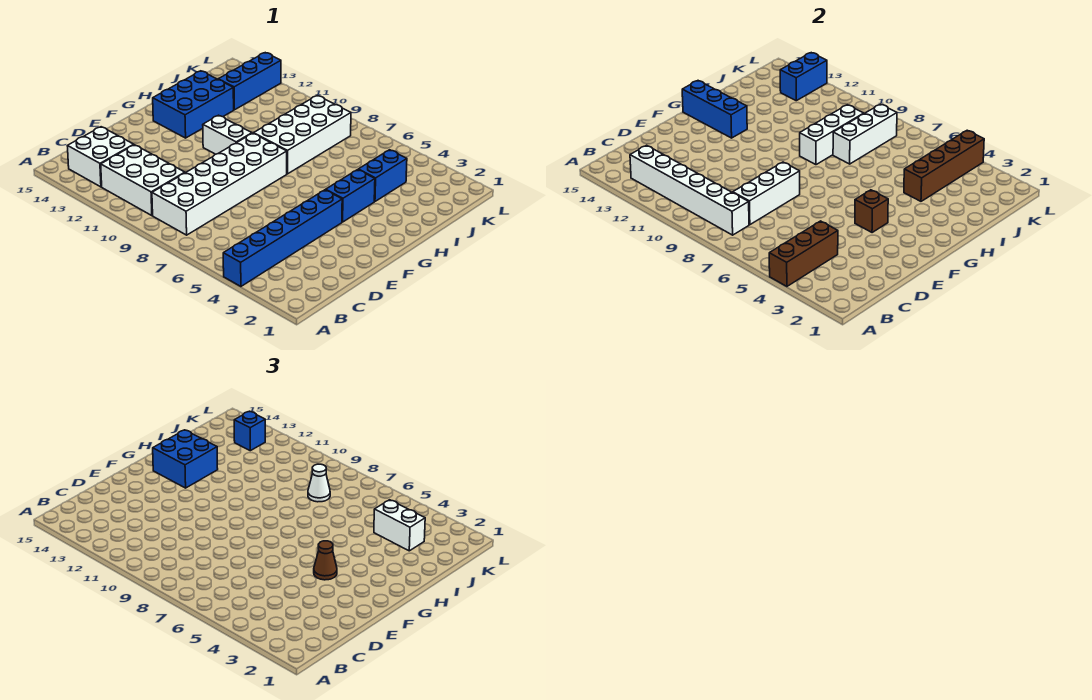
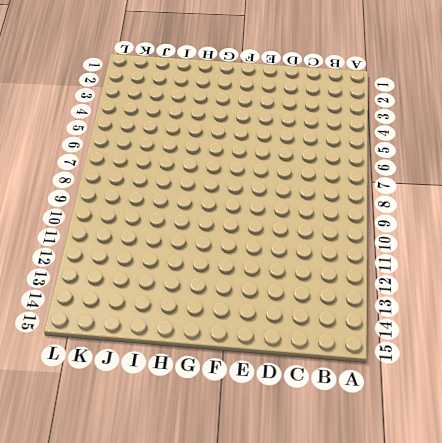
none -> blue brick A4:F4 level 1
none -> white brick B8:G9 level 1
none -> white brick B10:C12 level 1

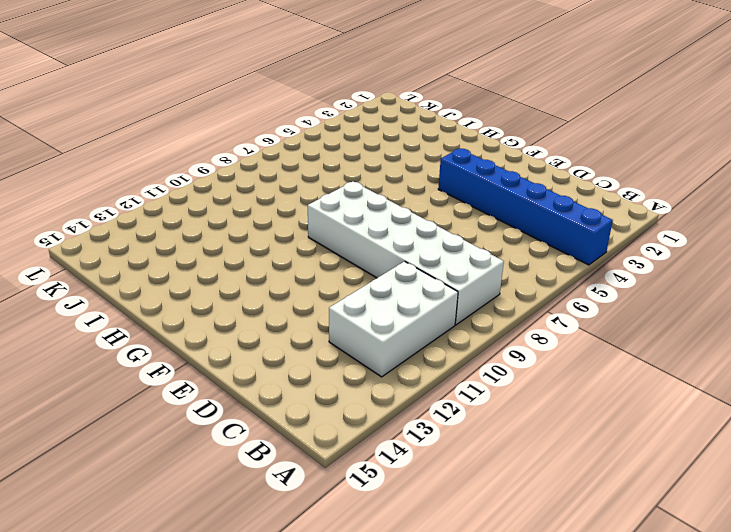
none -> white brick B13:C14 level 1
none -> blue brick G4:H4 level 1
none -> white brick G10:G11 level 1

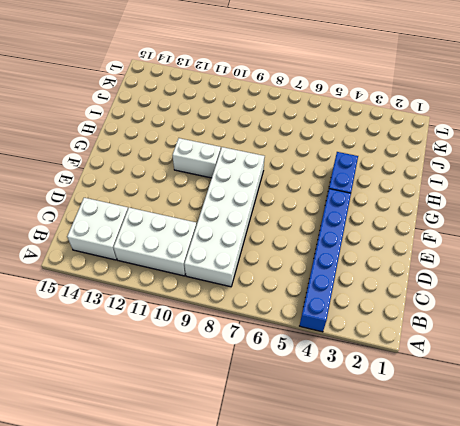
none -> blue brick G13:I14 level 1
none -> white brick H8:K9 level 1
none -> blue brick I4:J4 level 1

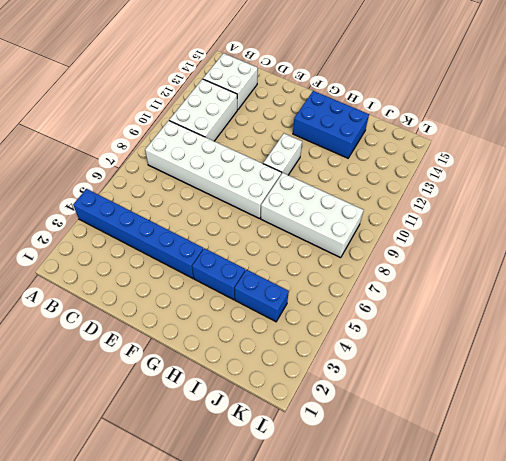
none -> blue brick J13:L13 level 1
none -> brown brick A4:C4 level 2
none -> white brick B8:B13 level 2

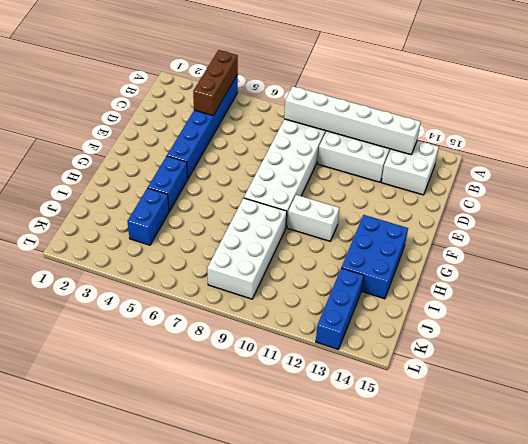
none -> white brick C8:E8 level 2
none -> brown brick F4 level 2
none -> blue brick G13:G15 level 2

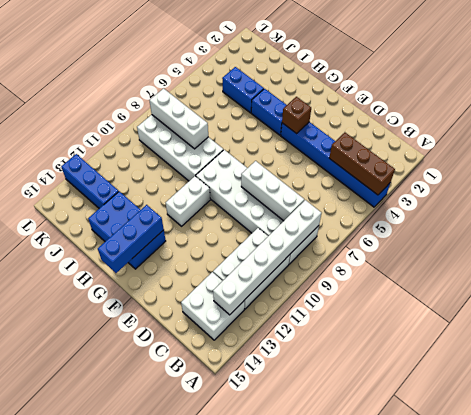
none -> white brick H9:J9 level 2
none -> brown brick I4:L4 level 2
none -> blue brick K13:L13 level 2

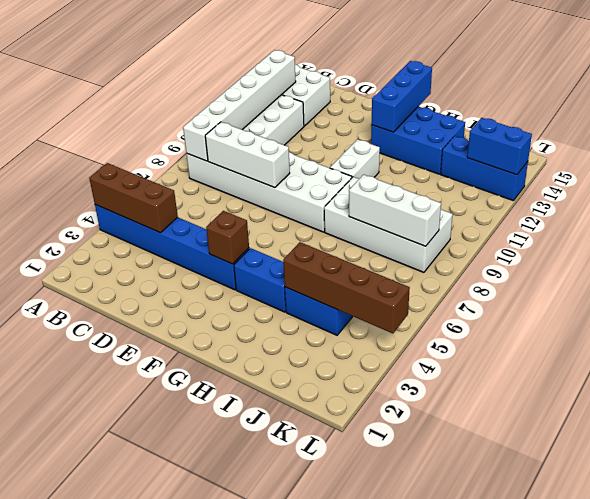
none -> white brick H9:J9 level 2
none -> brown cone F4 level 3
none -> blue brick G13:H14 level 3

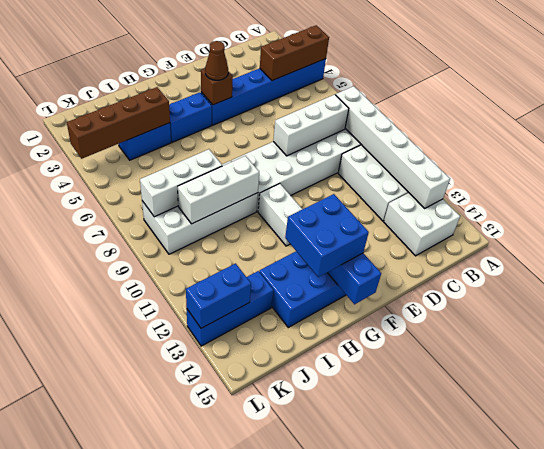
none -> white brick J3:J4 level 3
none -> white cone J8 level 3
none -> blue brick K13 level 3

